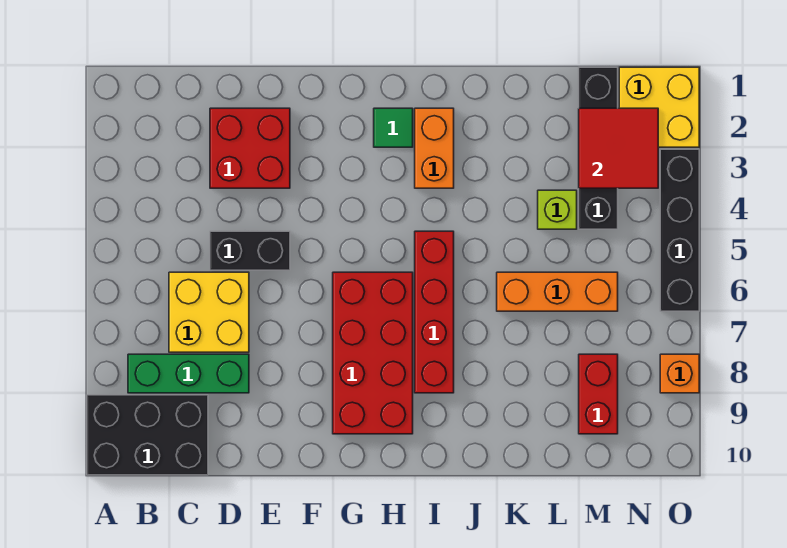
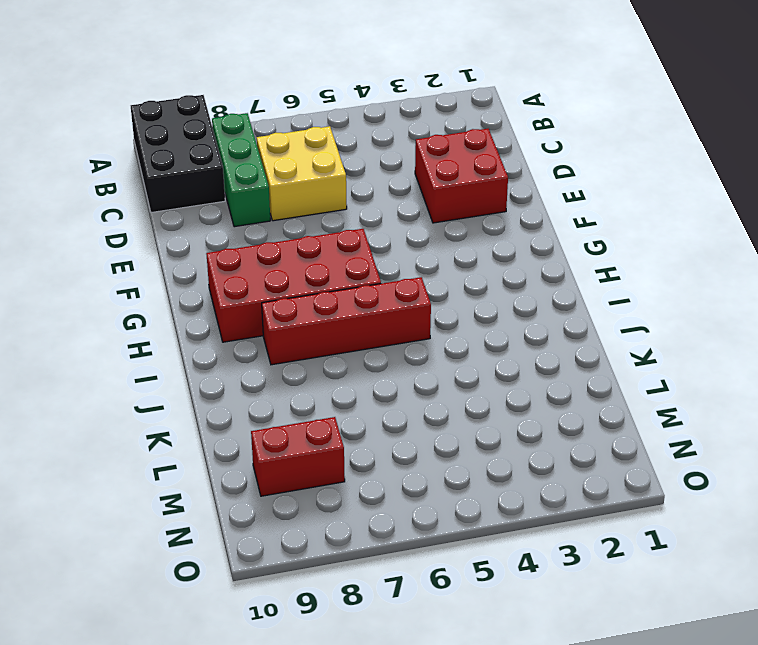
none -> black brick D5:E5 level 1
none -> green tile H2 level 1
none -> orange brick I2:I3 level 1

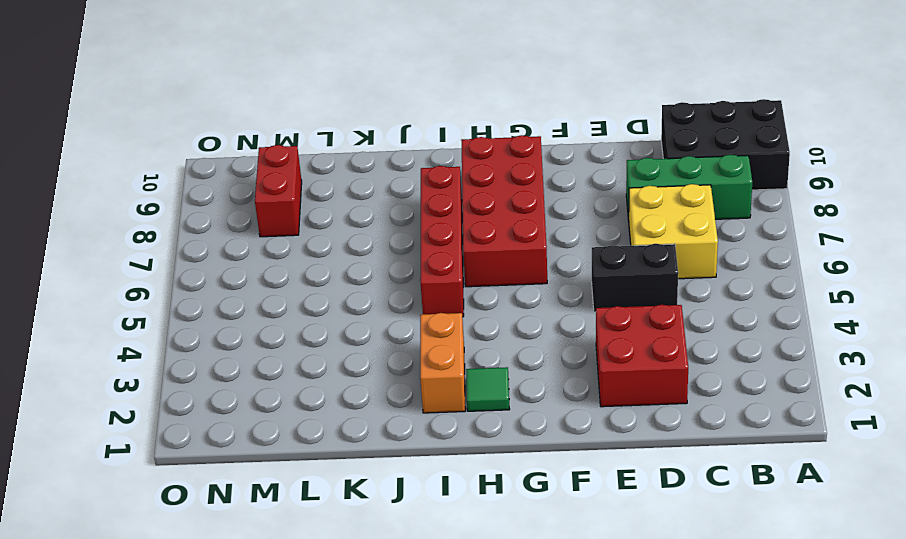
none -> orange brick K6:M6 level 1
none -> lime brick L4 level 1
none -> black brick M1:M4 level 1

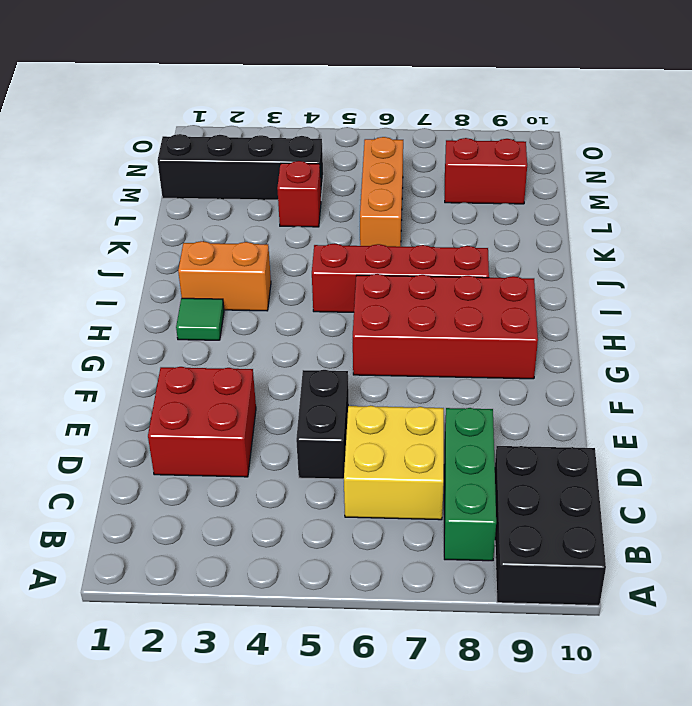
red brick L4 level 1 -> lime brick L4 level 1
none -> yellow brick N1:O2 level 1
none -> black brick O3:O6 level 1
none -> orange brick O8 level 1

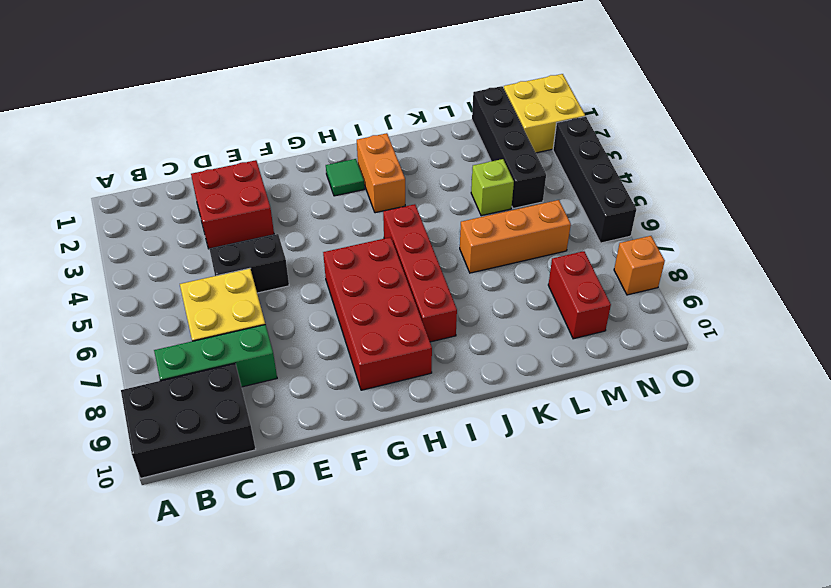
none -> red tile M2:N3 level 2

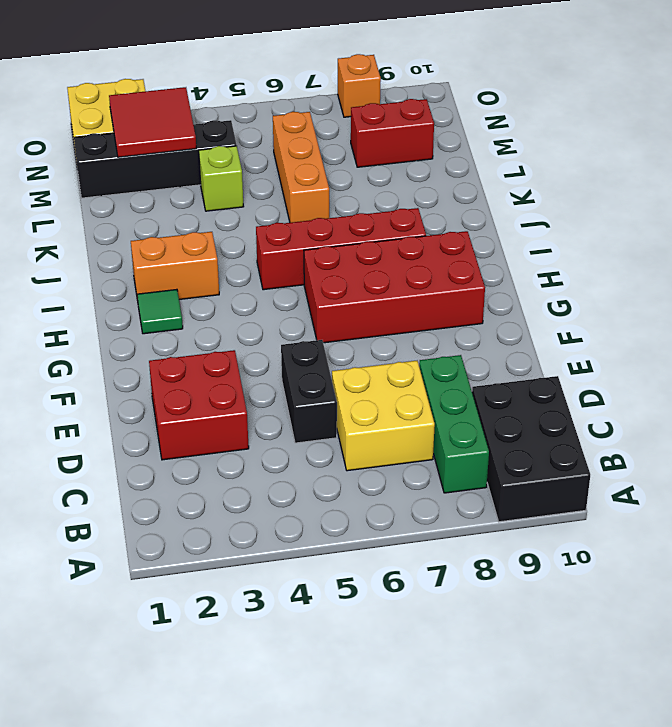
none -> black brick O3:O6 level 1

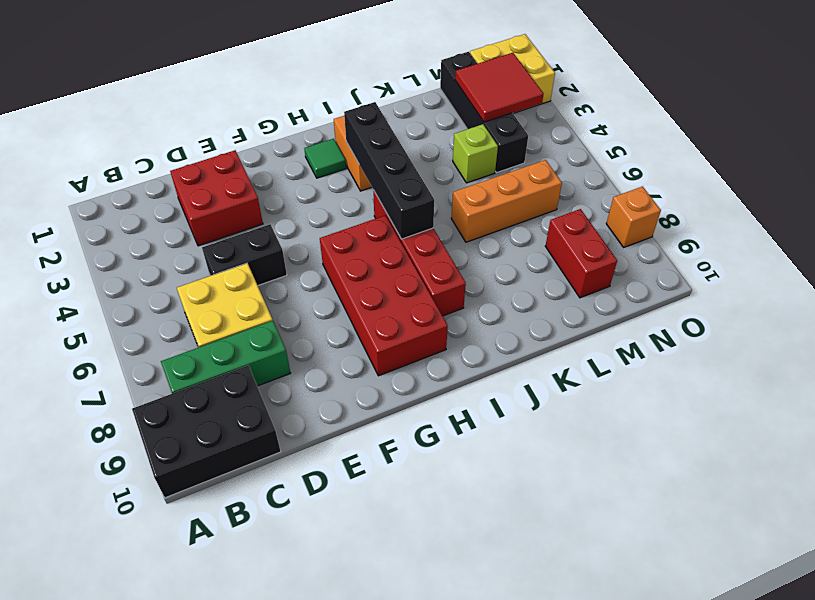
black brick I3:I6 level 2 -> black brick O3:O6 level 1

